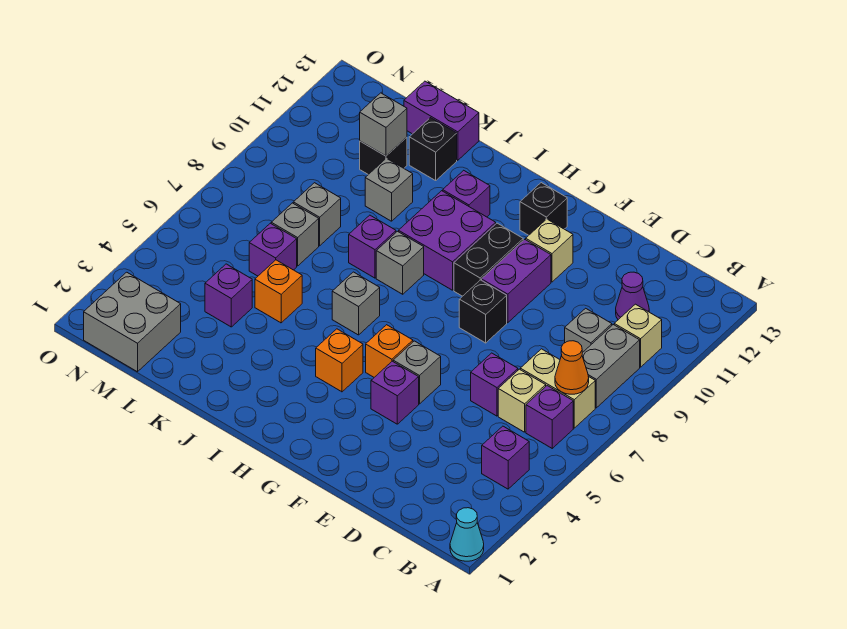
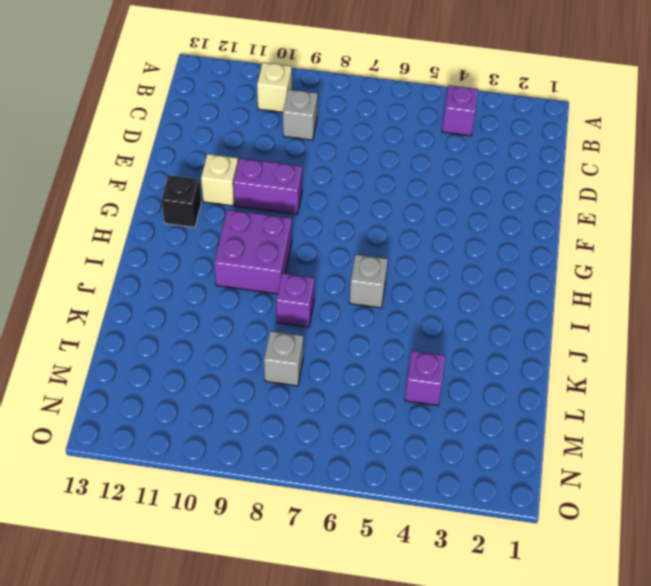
none -> cyan cone A1 level 1
none -> purple brick B6 level 1
none -> tan brick B7:C7 level 1
none -> grey brick B8:B9 level 1

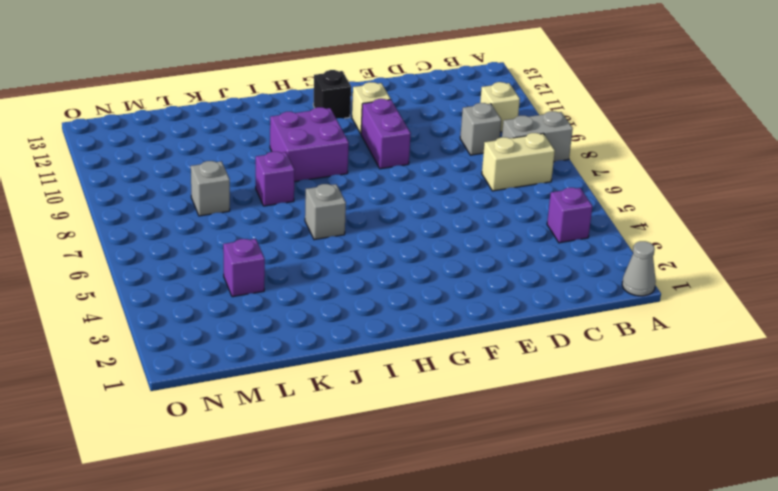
grey cone A1 level 1 -> cyan cone A1 level 1
grey brick A8:B8 level 1 -> grey brick B8:B9 level 1
none -> purple brick B6 level 1
none -> tan brick C6 level 1
none -> purple cone C11 level 1
none -> purple brick D6 level 1

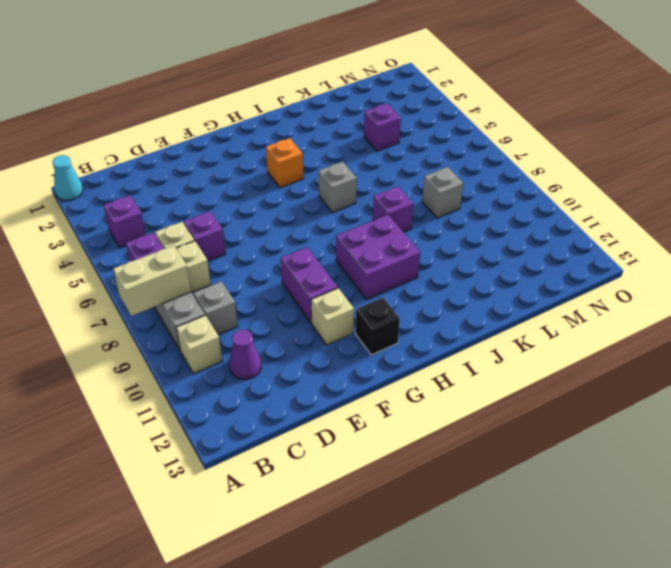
tan brick A8:B8 level 2 -> none
none -> purple brick F4 level 1
none -> grey brick F5 level 1
none -> black brick F8 level 1
none -> orange brick G5 level 1

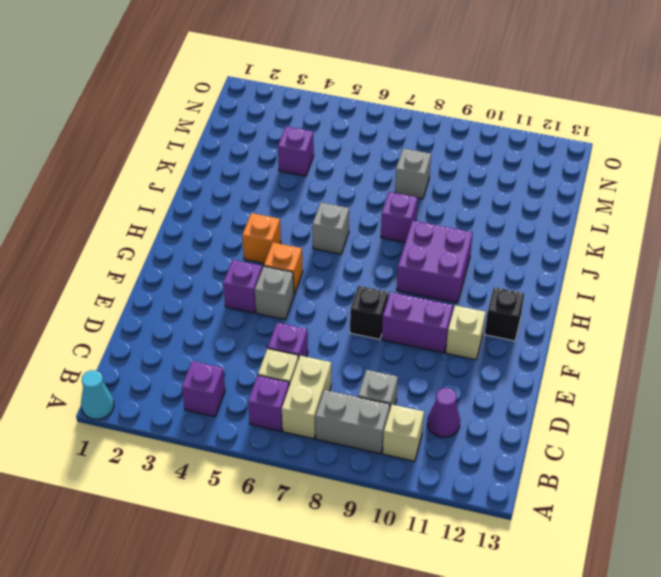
none -> black brick G9:G10 level 1
none -> grey brick I8 level 1
none -> purple brick I11 level 1
none -> orange brick K5 level 1

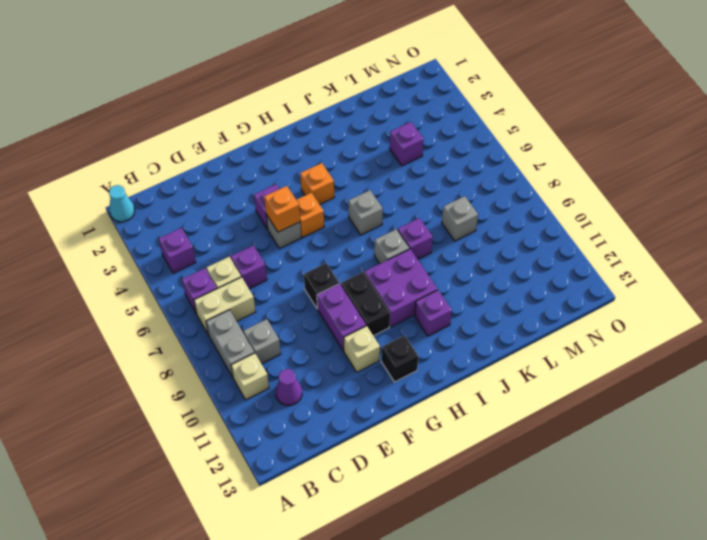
orange brick F5 level 2 -> orange brick K5 level 1
none -> grey brick K10 level 1
none -> black brick K12 level 1
none -> purple brick K13:L13 level 1
none -> purple brick L6 level 1

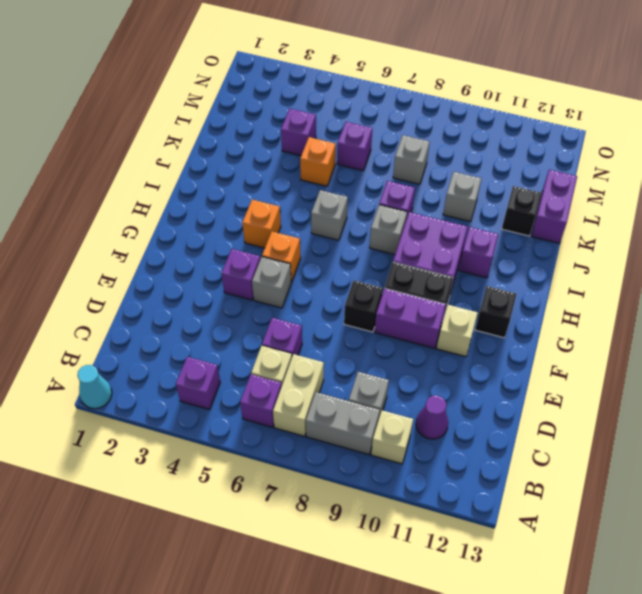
none -> grey brick L7 level 1
none -> black brick L11 level 1
none -> grey brick M1:N2 level 1
none -> orange cone B7 level 2

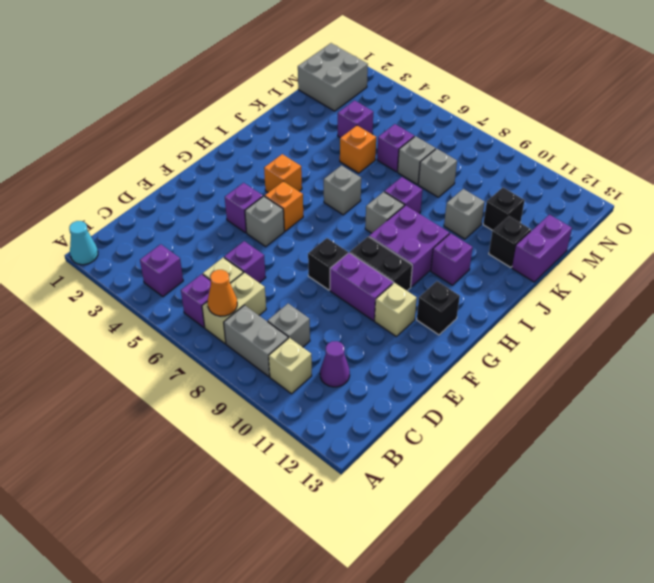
none -> grey brick L11 level 2

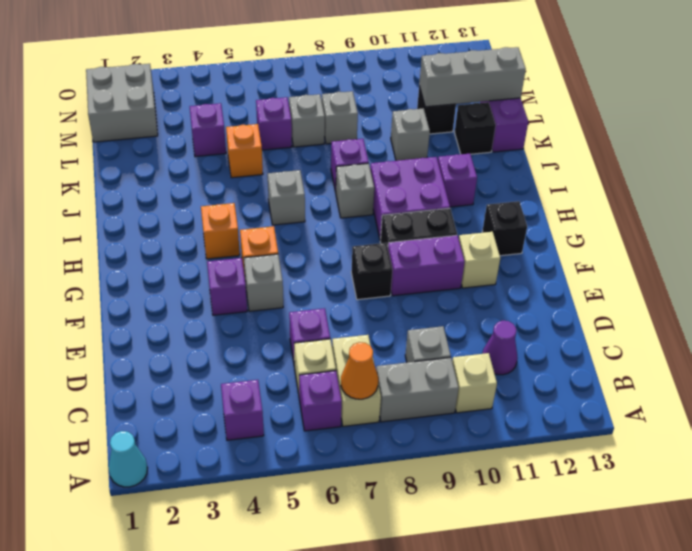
grey brick L11:L13 level 2 -> grey brick L11 level 2

